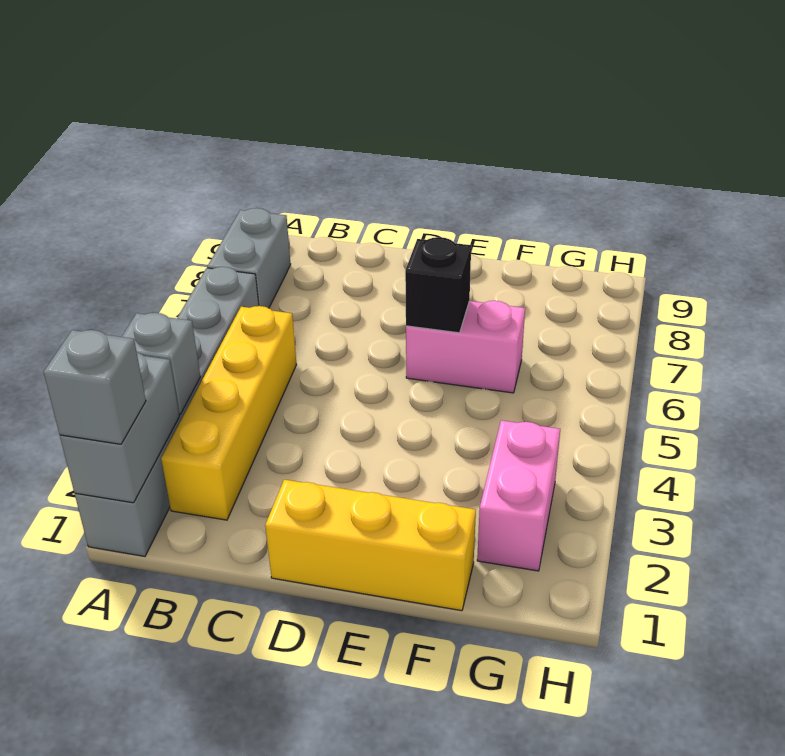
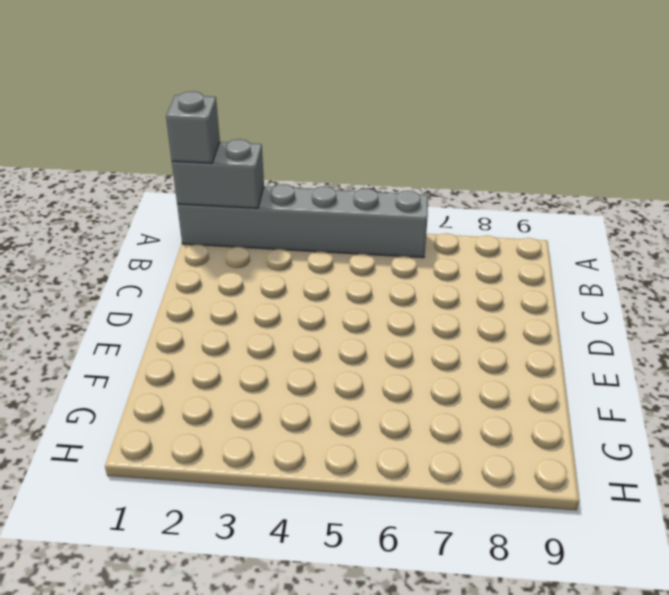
none -> grey brick A7:A8 level 1
none -> yellow brick B2:B5 level 1

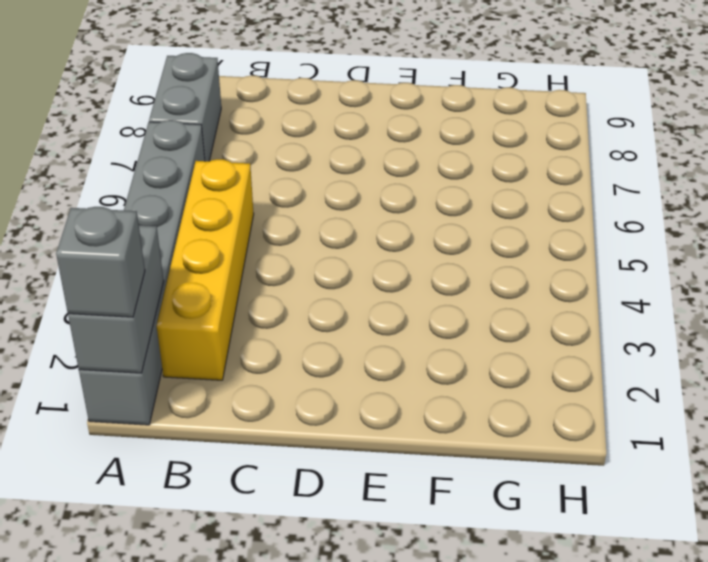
none -> yellow brick D1:F1 level 1
none -> pink brick E6:F6 level 1

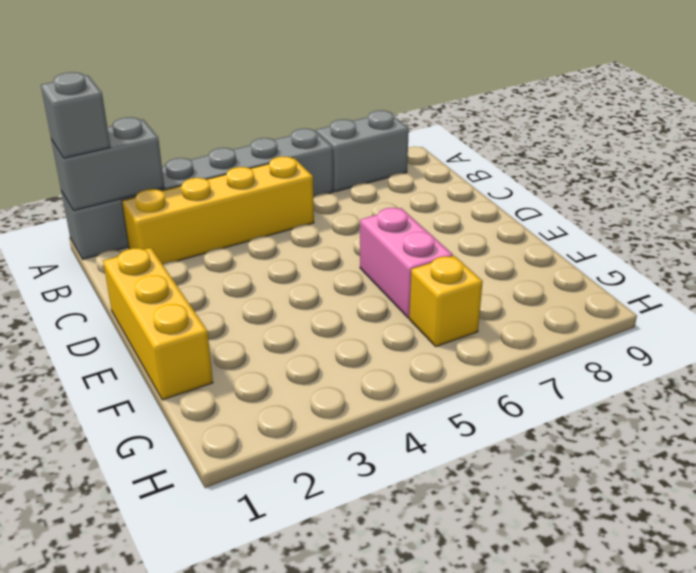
yellow brick G6 level 1 -> none
none -> pink brick G2:G3 level 1
none -> grey brick A3 level 2

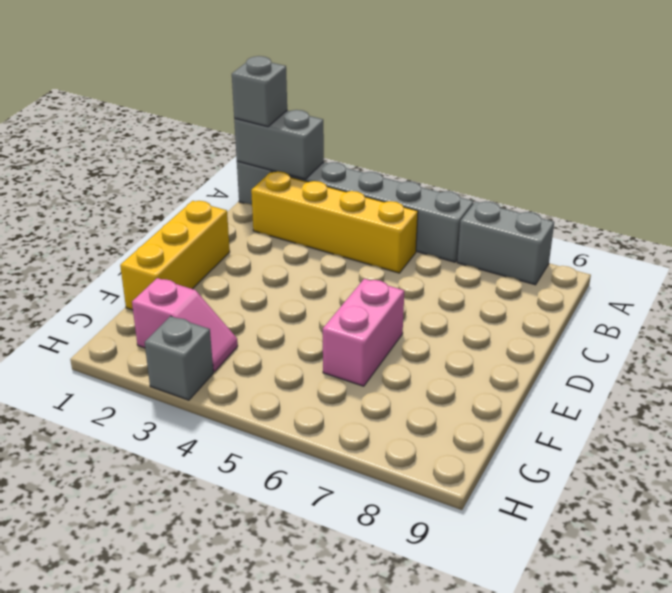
pink slope G2:G3 level 1 top 2 -> pink brick G2:G3 level 1
grey brick H3 level 1 -> grey brick A3 level 2
none -> black brick E6 level 2

